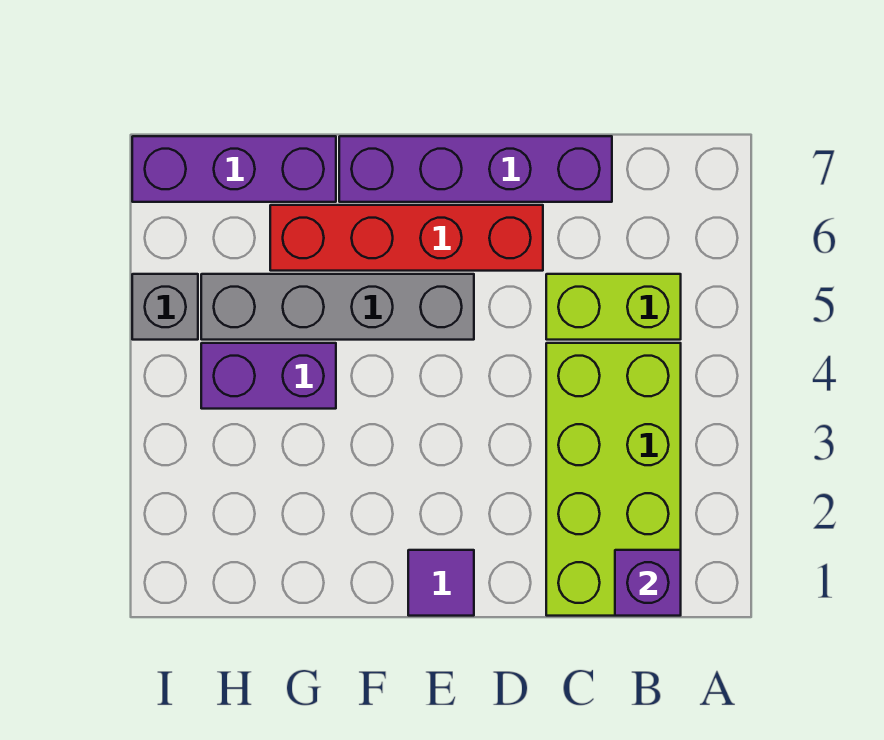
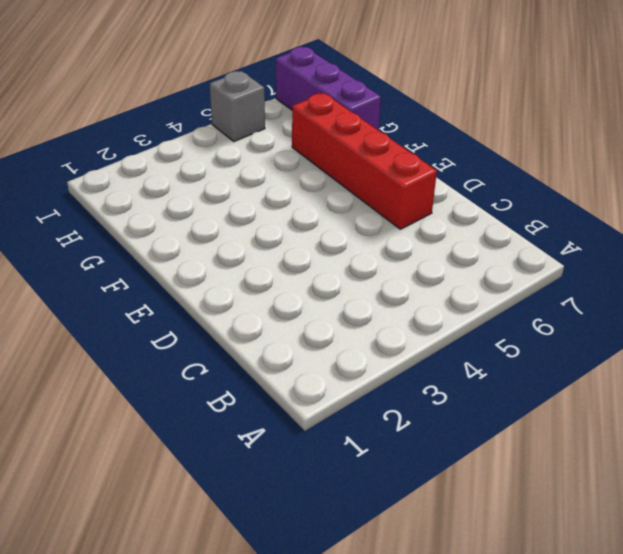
none -> lime brick B1:C4 level 1
none -> lime brick B5:C5 level 1

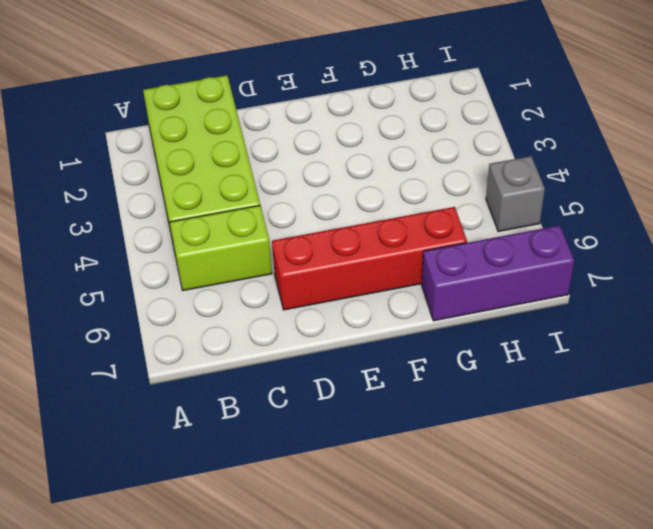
none -> purple brick C7:F7 level 1
none -> purple tile E1 level 1

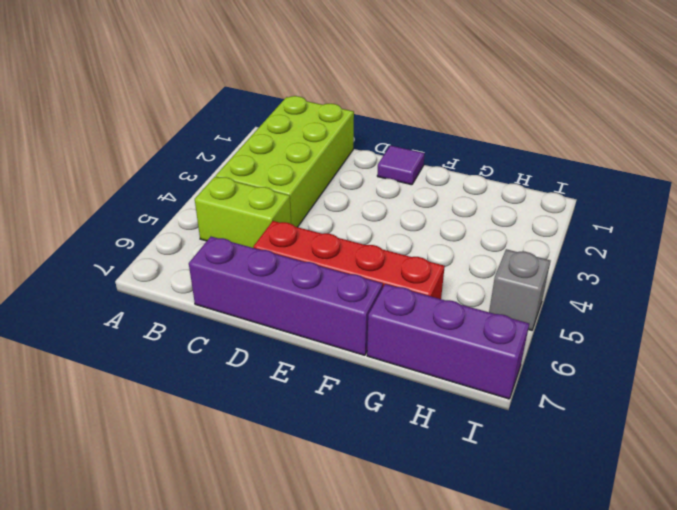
none -> grey brick E5:H5 level 1
none -> purple brick G4:H4 level 1

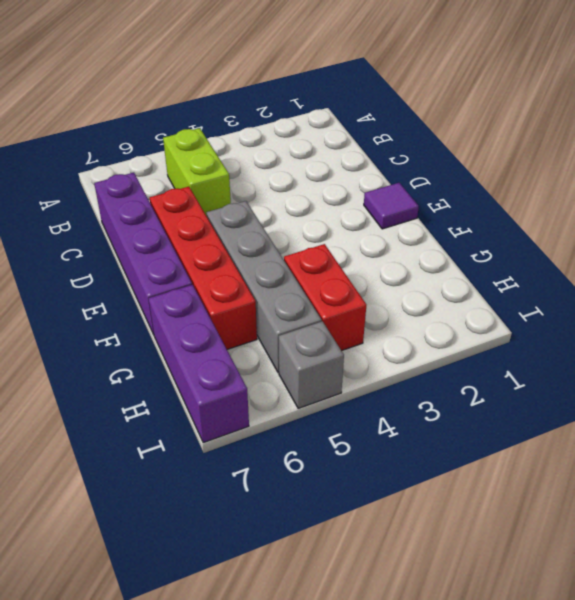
red brick G4:H4 level 1 -> purple brick G4:H4 level 1
none -> lime brick B1:C4 level 1
none -> purple brick B1 level 2

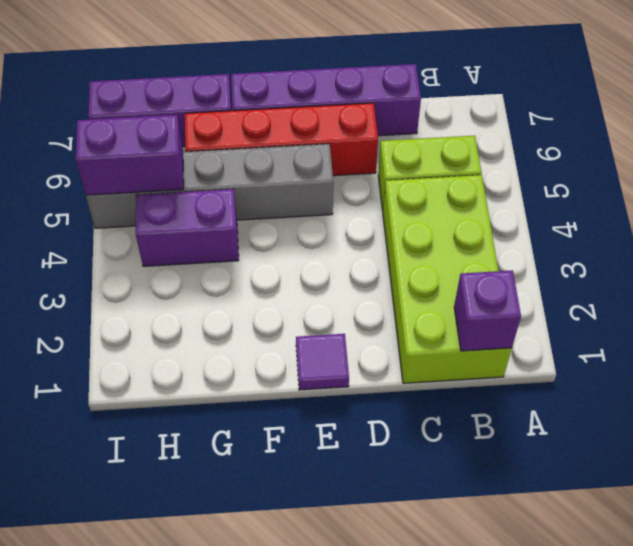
purple brick H5:I5 level 2 -> none

